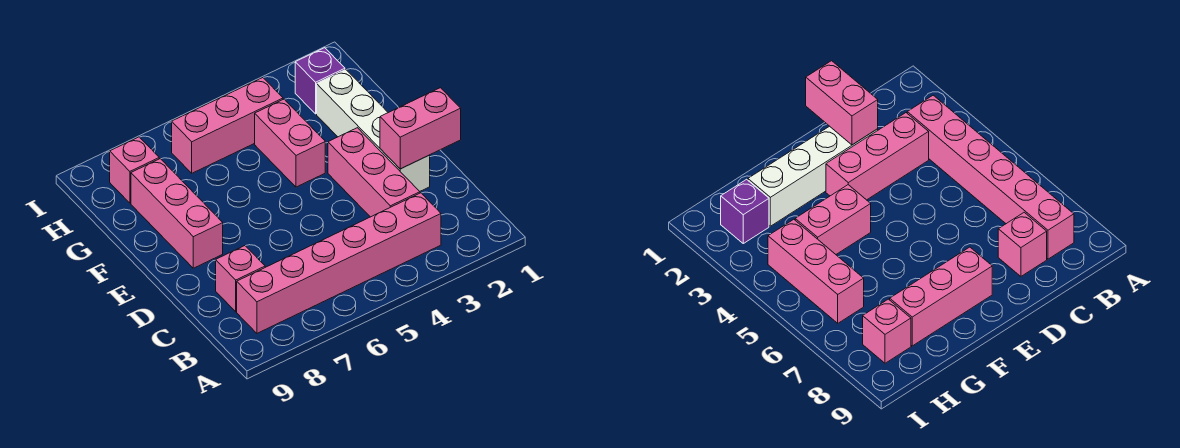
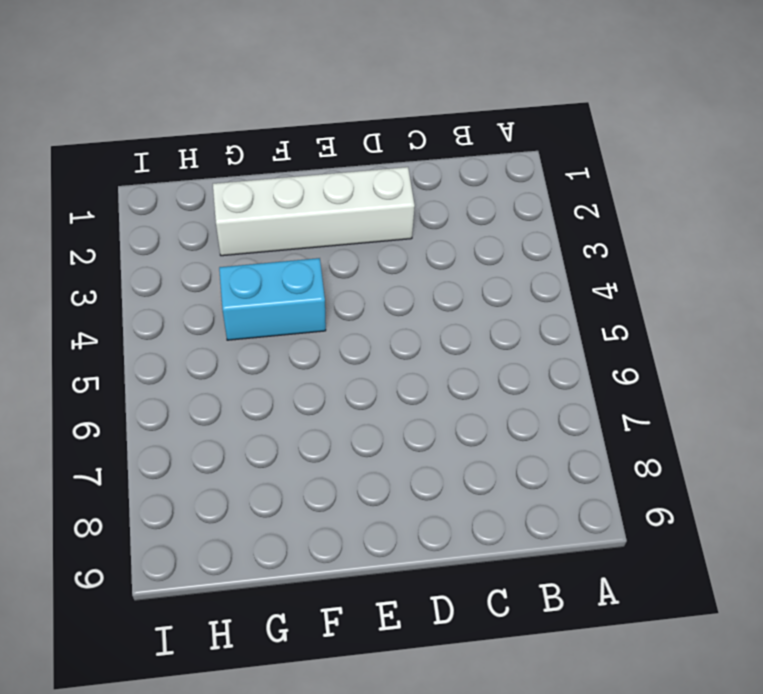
cyan brick F4:G4 level 1 -> pink brick F4:G4 level 1
none -> pink brick B3:B8 level 1
none -> pink brick C3:E3 level 1

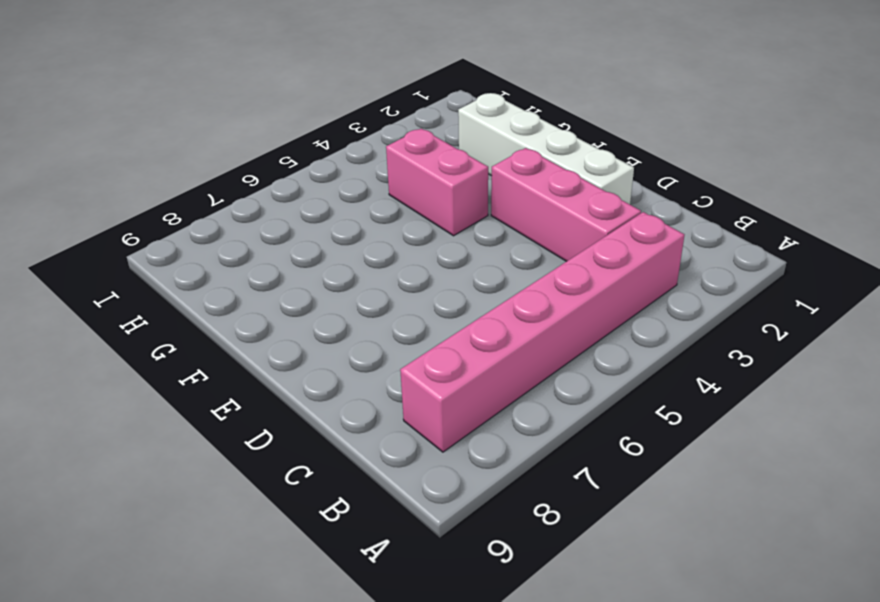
none -> pink brick C8 level 1
none -> pink brick E8:G8 level 1

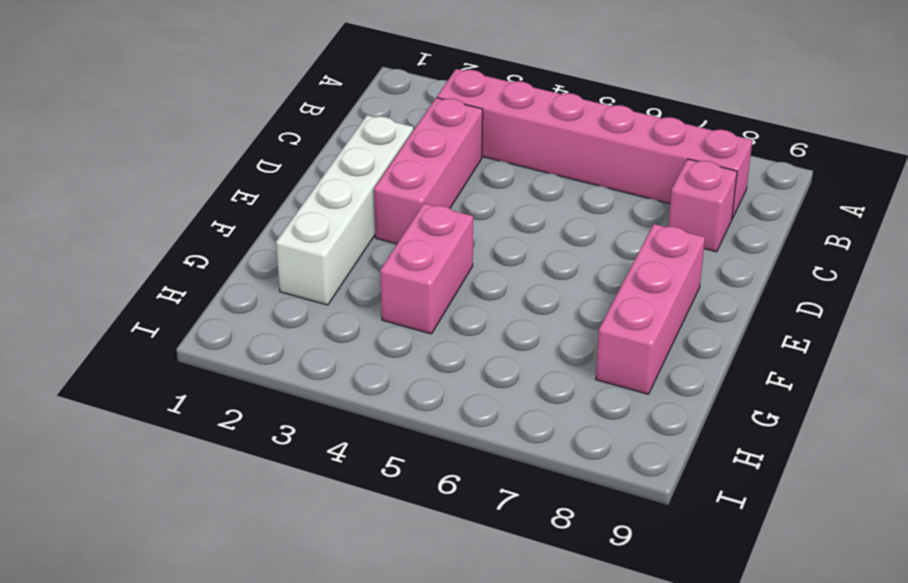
none -> purple brick H2 level 1
none -> pink brick H4:H6 level 1

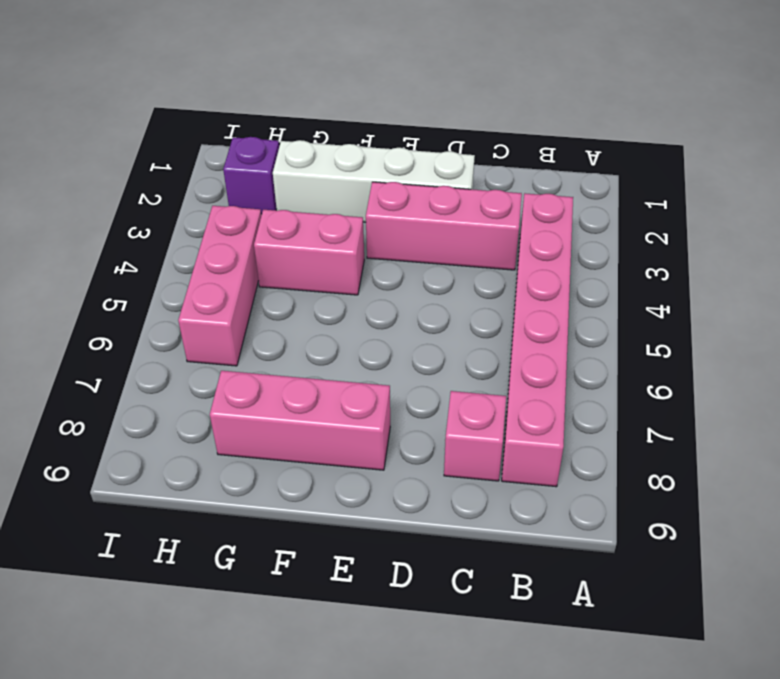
none -> pink brick H8 level 1
none -> pink brick D1:D2 level 2

